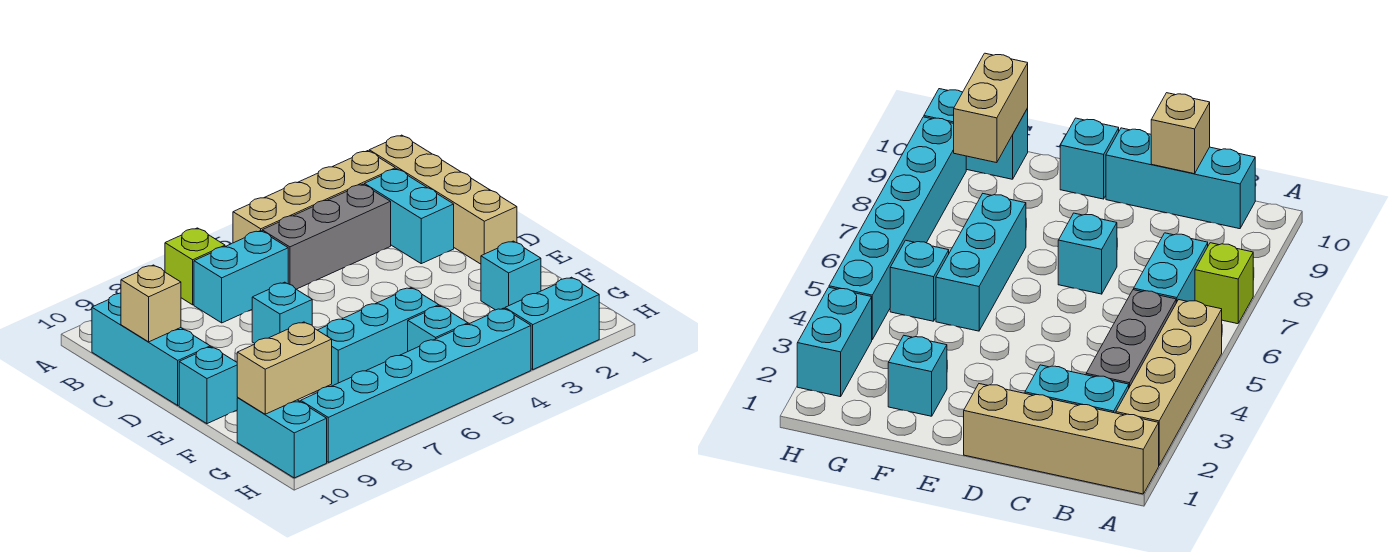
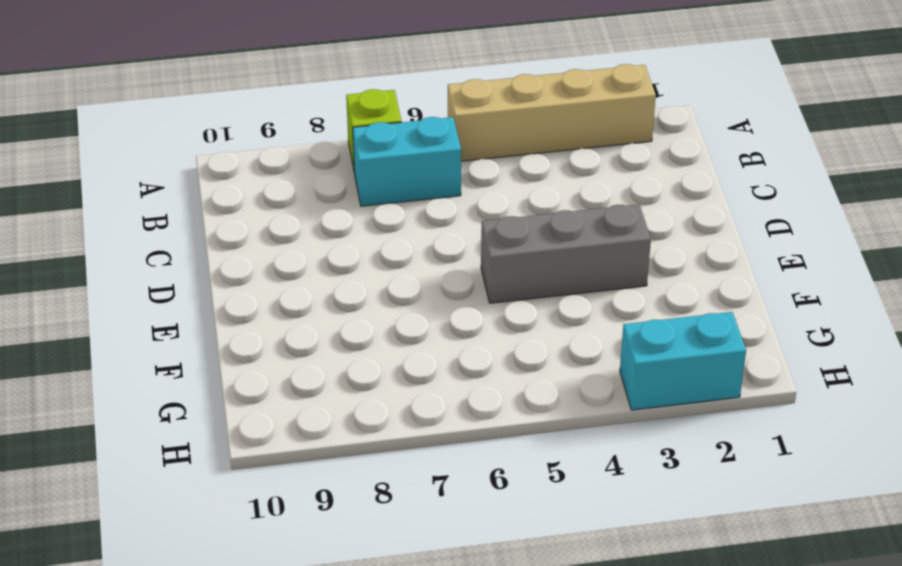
grey brick E3:E5 level 1 -> grey brick B3:B5 level 1
none -> tan brick A1:D1 level 1
none -> cyan brick B2:C2 level 1
none -> cyan brick B10:D10 level 1

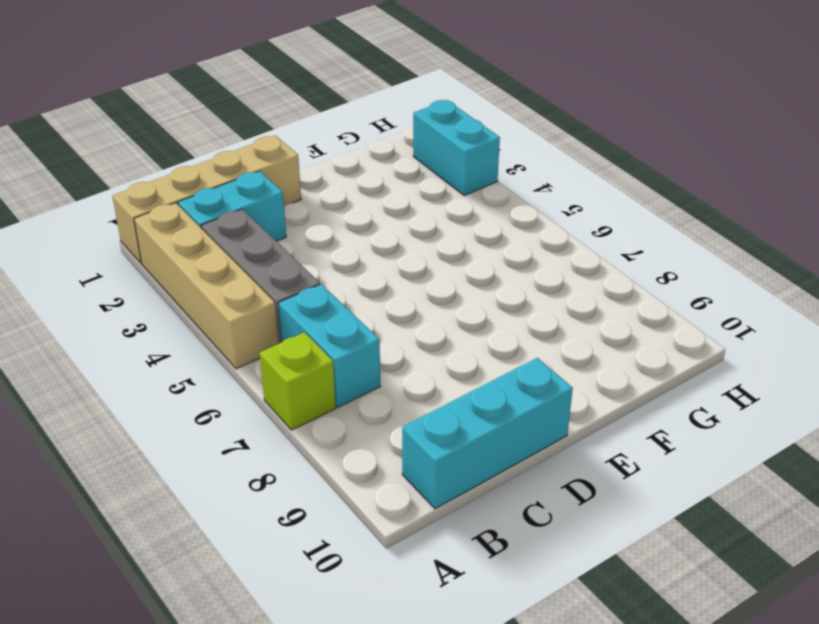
none -> cyan brick D7 level 1
none -> cyan brick E10 level 1
none -> cyan brick F2 level 1

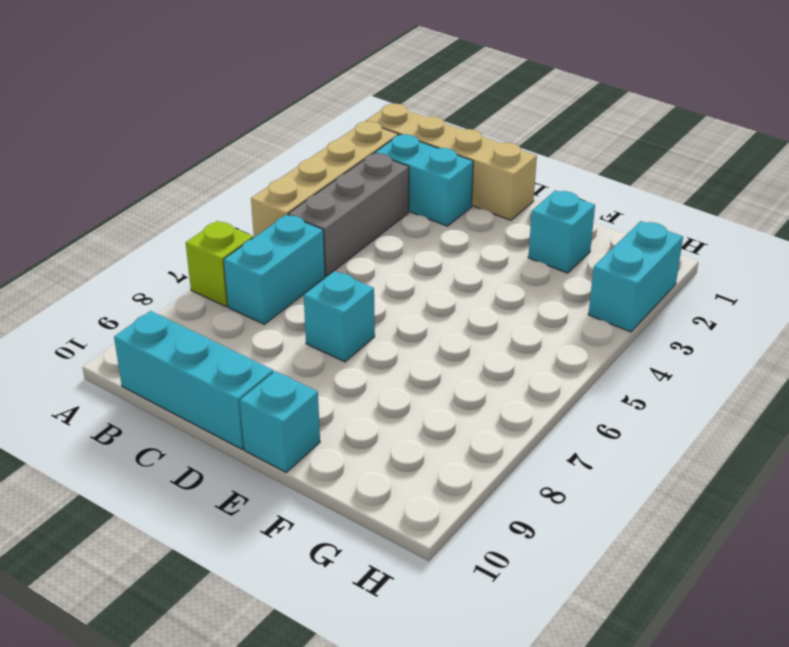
none -> cyan brick F5:F7 level 1
none -> cyan brick G5 level 1
none -> cyan brick G10:H10 level 1

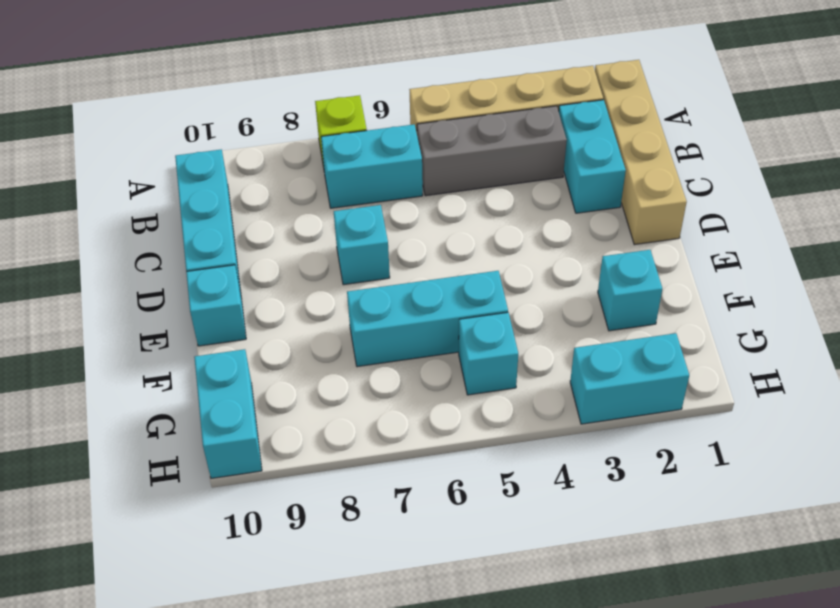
none -> cyan brick H4:H9 level 1
none -> tan brick C10 level 2
none -> tan brick G9:G10 level 2

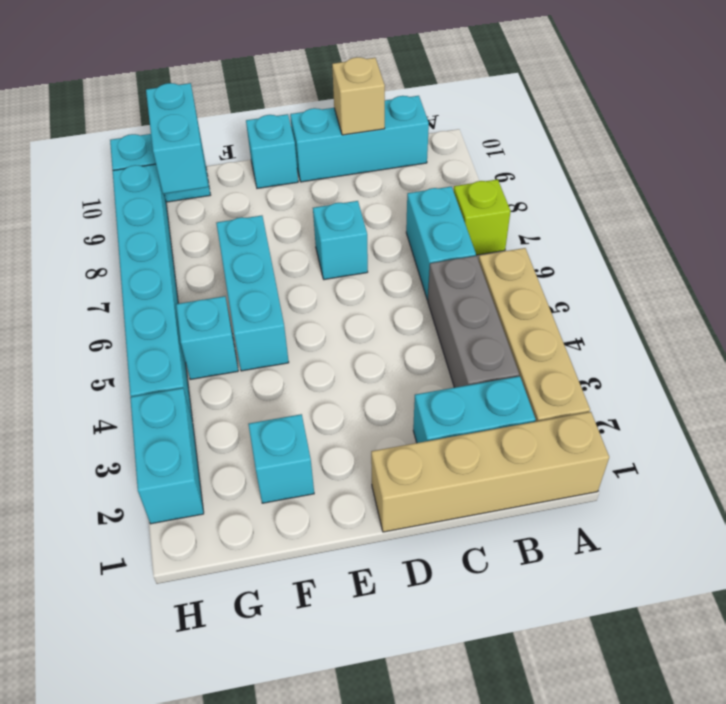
cyan brick G9:G10 level 2 -> tan brick G9:G10 level 2

